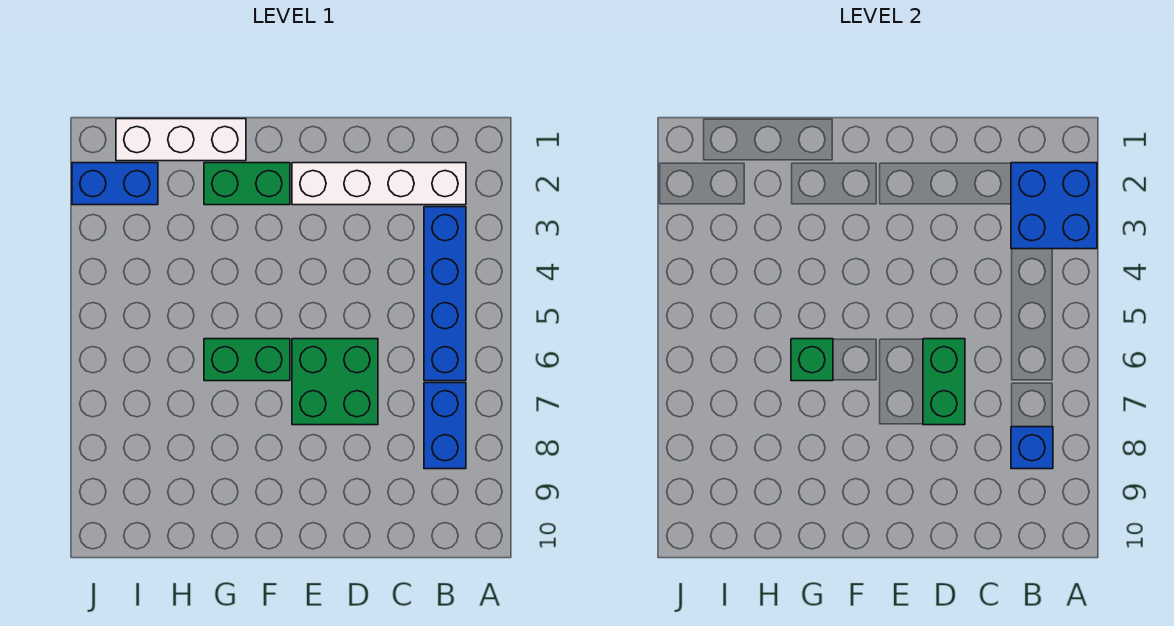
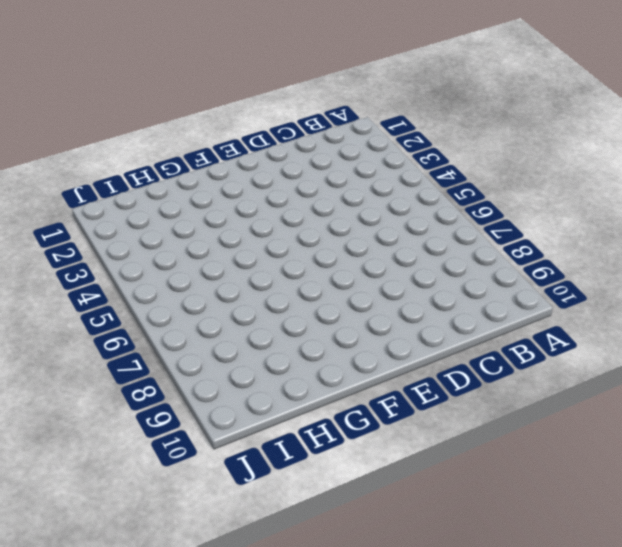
none -> white brick B2:E2 level 1
none -> blue brick B3:B6 level 1
none -> blue brick B7:B8 level 1

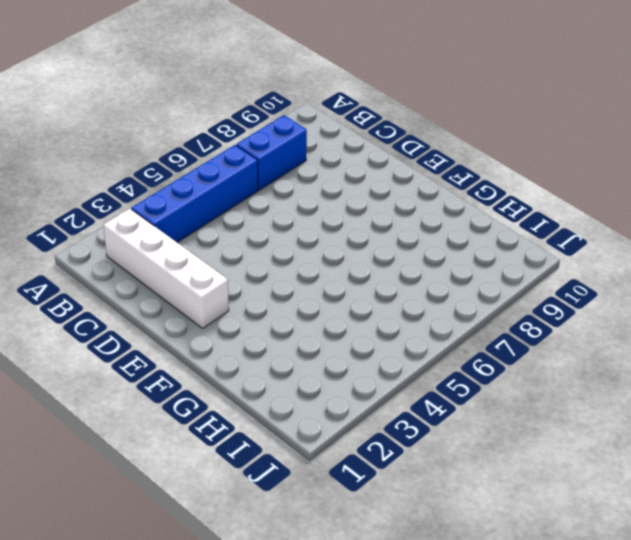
none -> green brick D6:E7 level 1
none -> green brick F2:G2 level 1
none -> green brick F6:G6 level 1

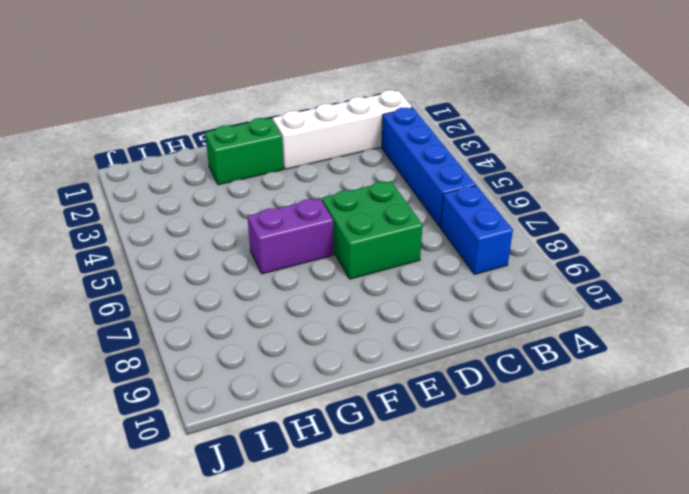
purple brick F6:G6 level 1 -> green brick F6:G6 level 1
none -> white brick G1:I1 level 1
none -> blue brick I2:J2 level 1
none -> blue brick A2:B3 level 2

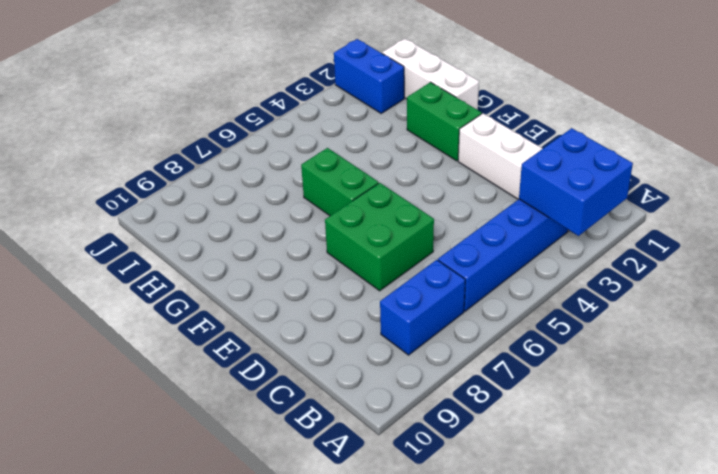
none -> blue brick B8 level 2
none -> green brick D6:D7 level 2
none -> green brick G6 level 2

